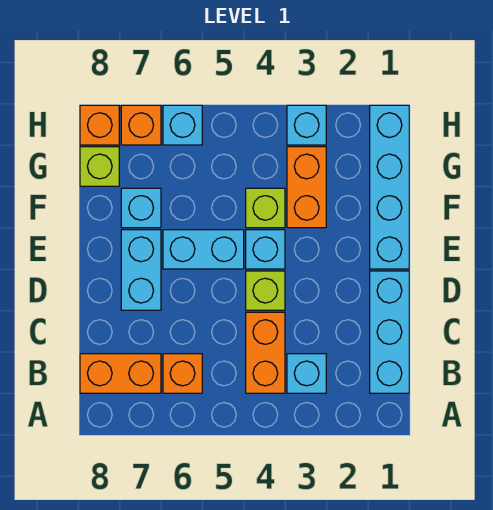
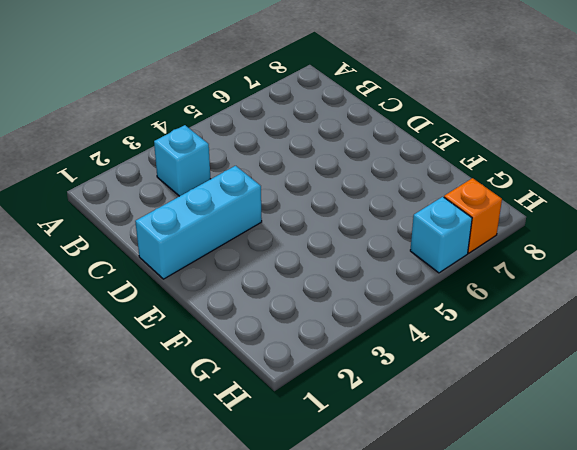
cyan brick D1:D3 level 1 -> cyan brick B1:D1 level 1
none -> orange brick B4:C4 level 1
none -> orange brick B6 level 1
none -> orange brick B7:B8 level 1

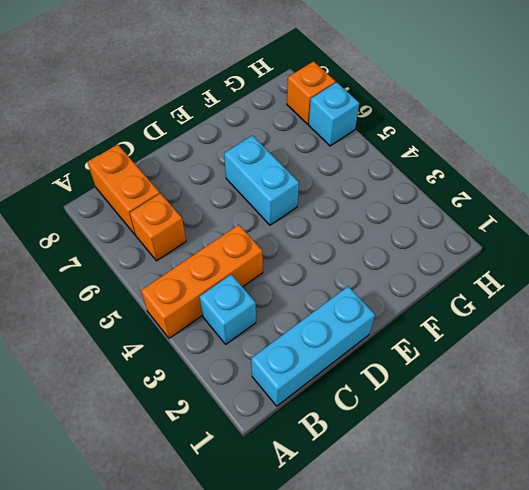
orange brick A4:C4 level 1 -> orange brick B4:C4 level 1
none -> lime brick D4 level 1
none -> cyan brick D7:E7 level 1
none -> cyan brick E1:H1 level 1

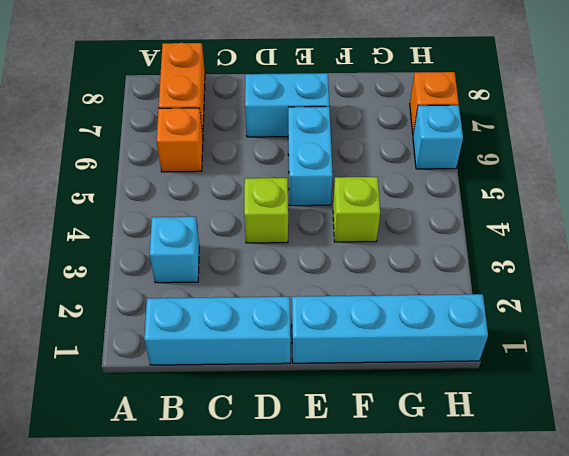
none -> orange brick B4:C4 level 1
none -> cyan brick E4 level 1
none -> orange brick F3:G3 level 1

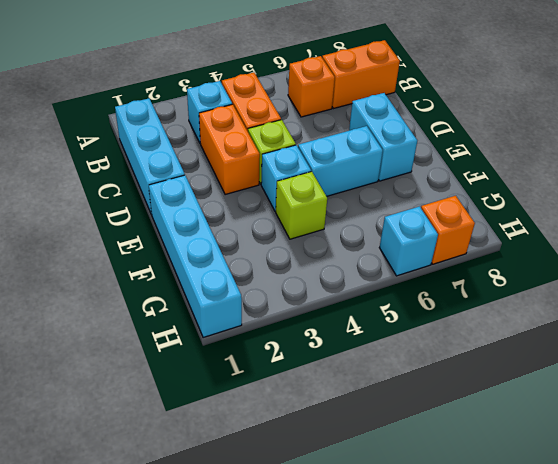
orange brick C3:D3 level 1 -> orange brick F3:G3 level 1
none -> cyan brick F7 level 1
none -> lime brick G8 level 1
none -> cyan brick H3 level 1

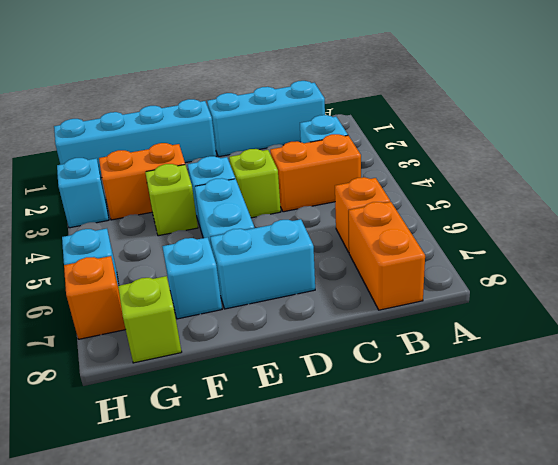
none -> orange brick H8 level 1

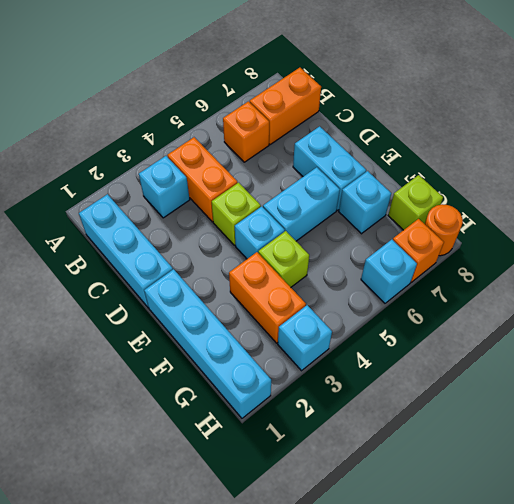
orange round brick H8 level 1 -> orange brick H8 level 1

